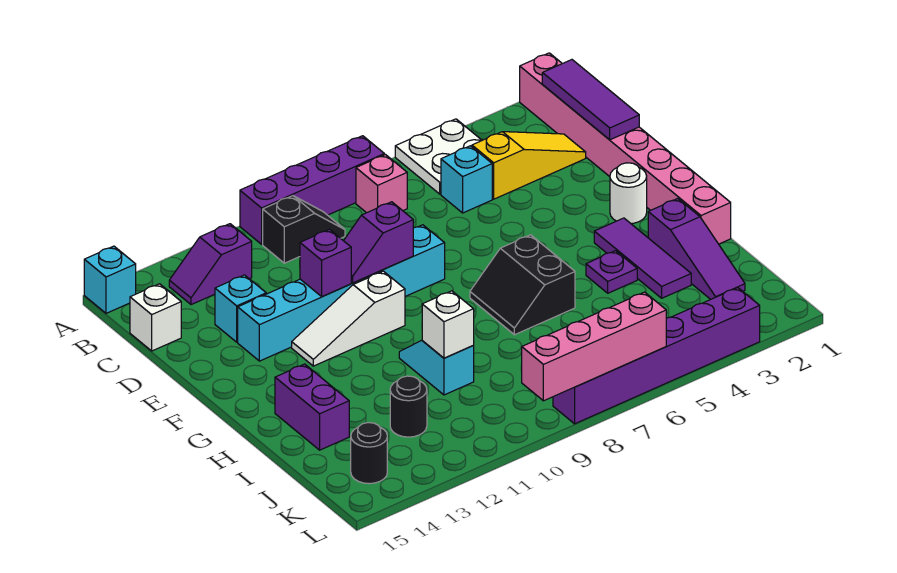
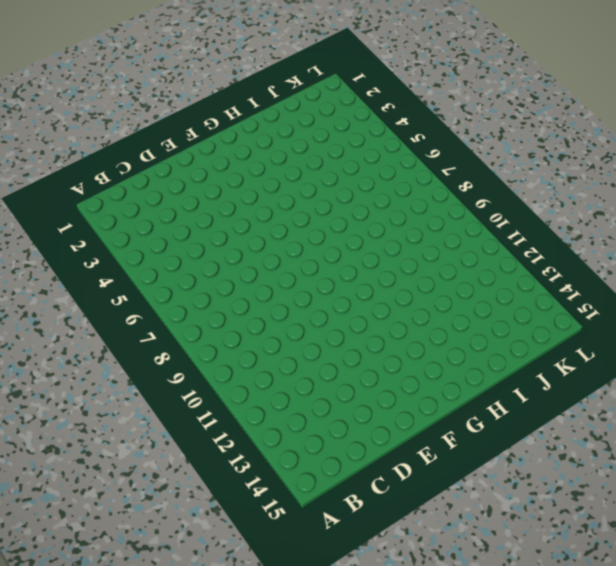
none -> pink brick A1:H1 level 1
none -> white plate A4:B5 level 1
none -> purple brick A7:A10 level 1

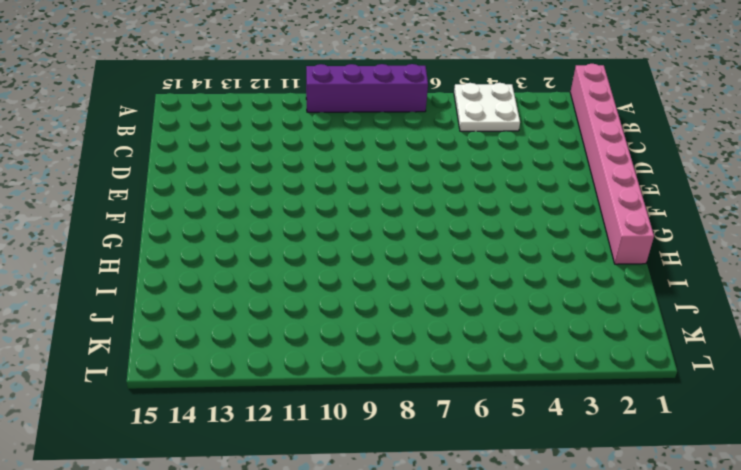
none -> cyan brick A15 level 1
none -> pink brick B7 level 1
none -> black slope B9:B10 level 1 top 10

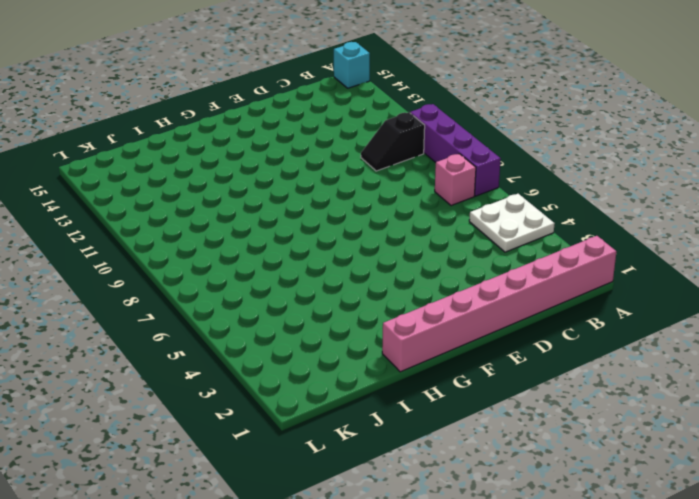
black slope B10:C10 level 1 top B -> black slope B9:B10 level 1 top 10
none -> purple slope B12:B13 level 1 top 12
none -> yellow slope C2:C4 level 1 top 4
none -> cyan brick C5 level 1

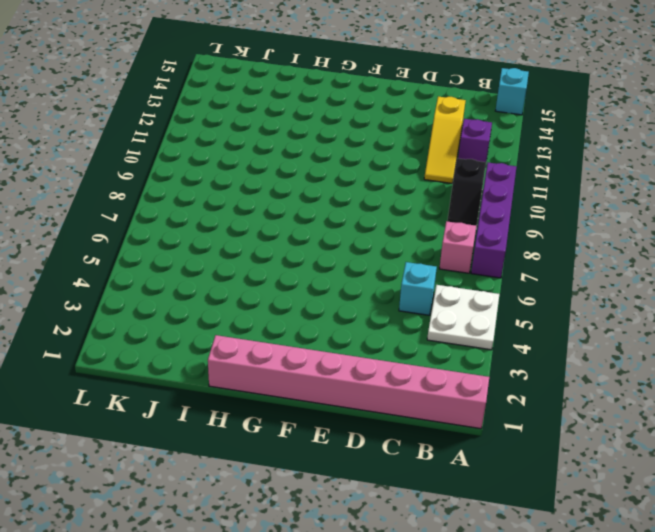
yellow slope C11:C13 level 1 top 13 -> yellow slope C2:C4 level 1 top 4
none -> white brick C15 level 1
none -> cyan brick D13 level 1
none -> cyan brick E8:E13 level 1

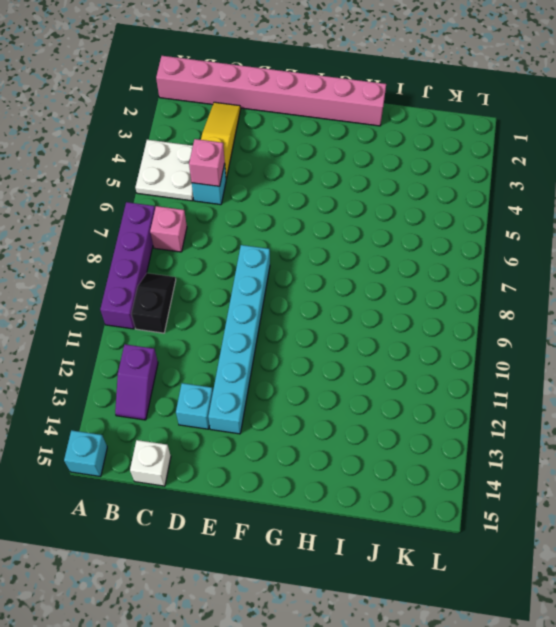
pink brick C5 level 2 -> none
none -> white round brick F2 level 1
none -> white slope F10:F12 level 1 top 10
none -> purple tile G3:I3 level 1

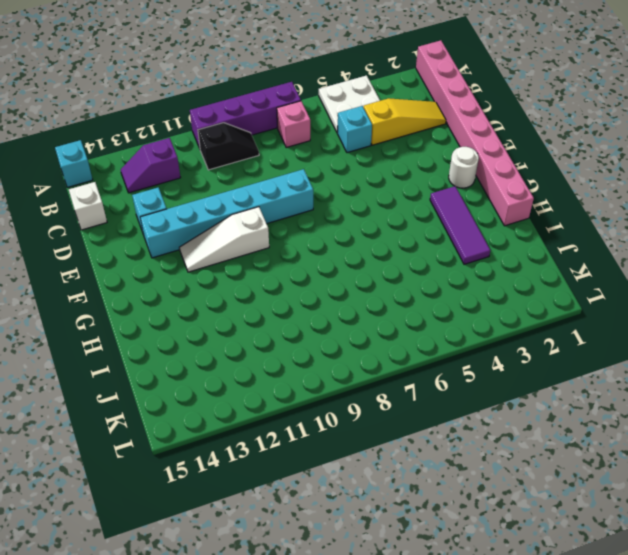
none -> black slope G6:H7 level 1 top 6
none -> purple slope H2:J2 level 1 top H
none -> purple plate H4 level 1

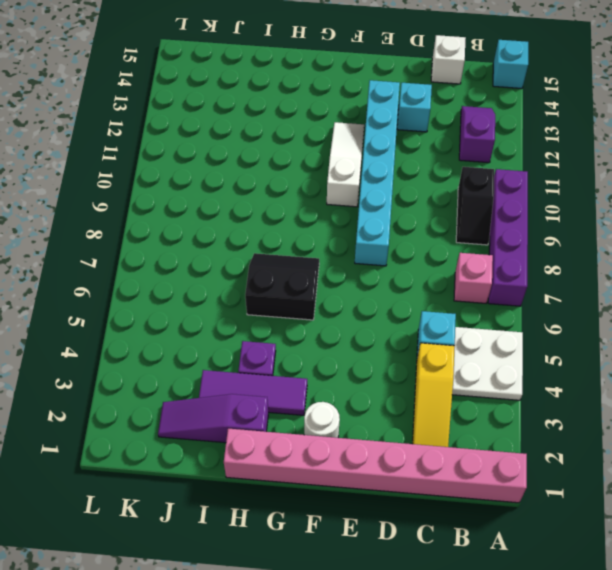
none -> cyan slope H10:I10 level 1 top I
none -> purple brick H14:I14 level 1
none -> black round brick J12 level 1

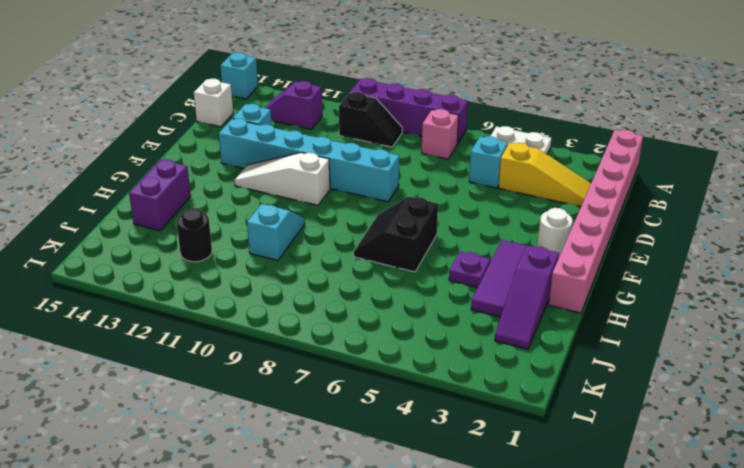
none -> black round brick K14 level 1
none -> purple brick L3:L8 level 1
none -> purple tile B1:D1 level 2

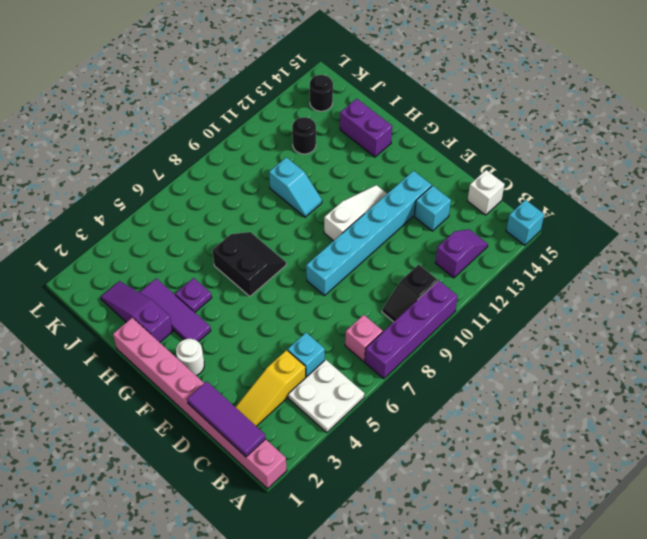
none -> purple brick L3:L8 level 1
none -> purple slope E9:E10 level 2 top 9
none -> purple brick E11 level 2

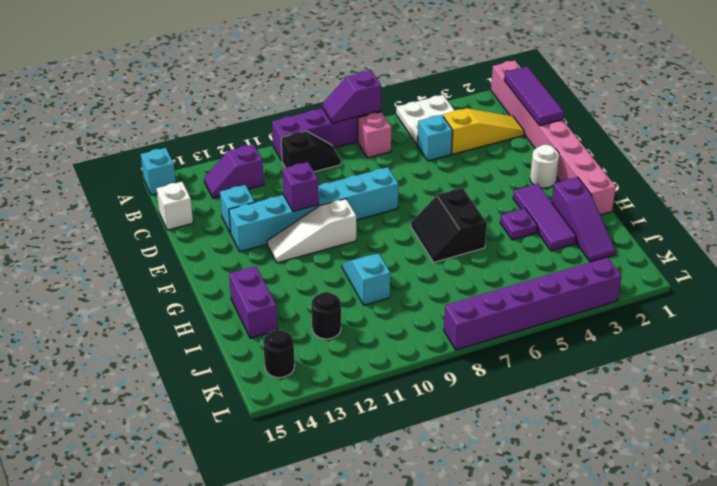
purple slope A7:A8 level 2 top 7 -> purple slope E9:E10 level 2 top 9
none -> white brick I10 level 2
none -> pink brick L6:L9 level 2

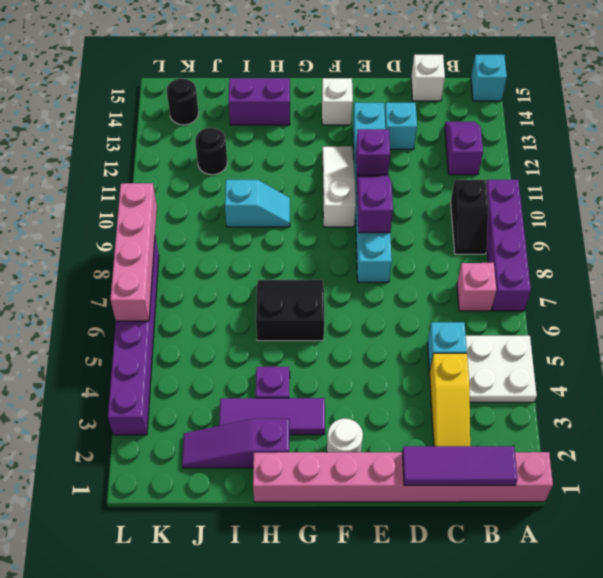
white brick F14 level 1 -> white brick I10 level 2

